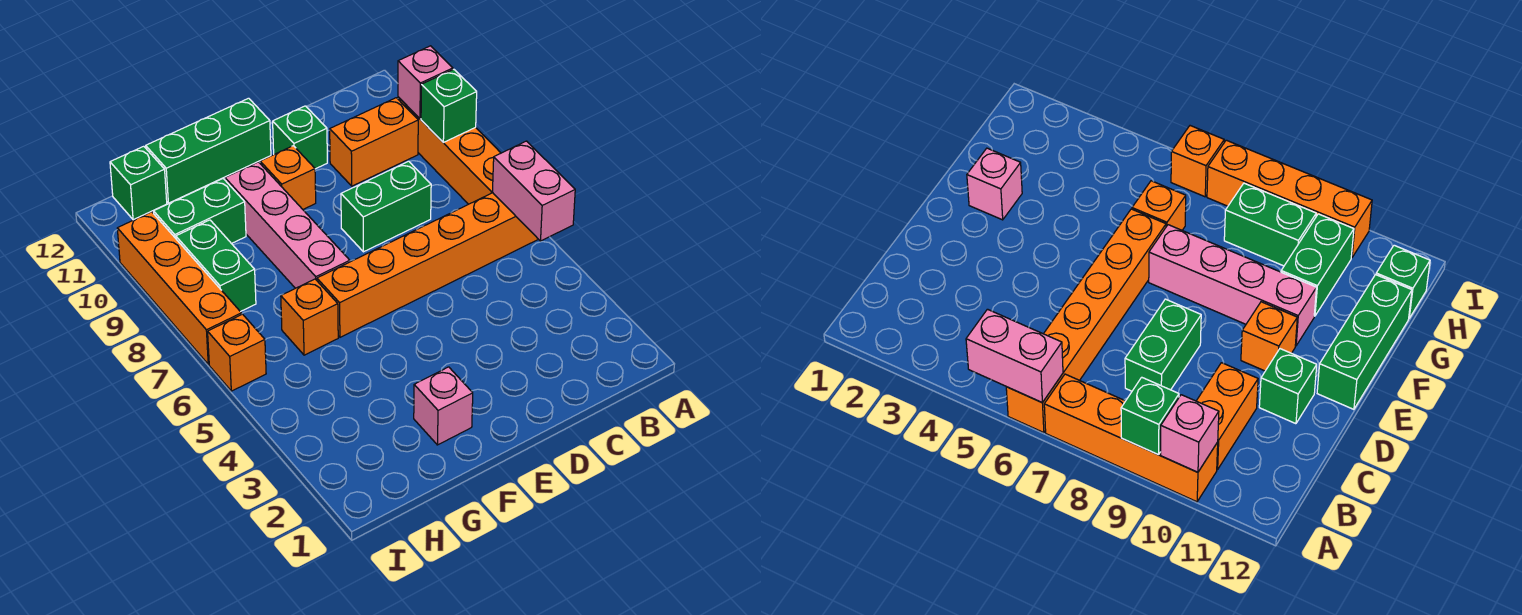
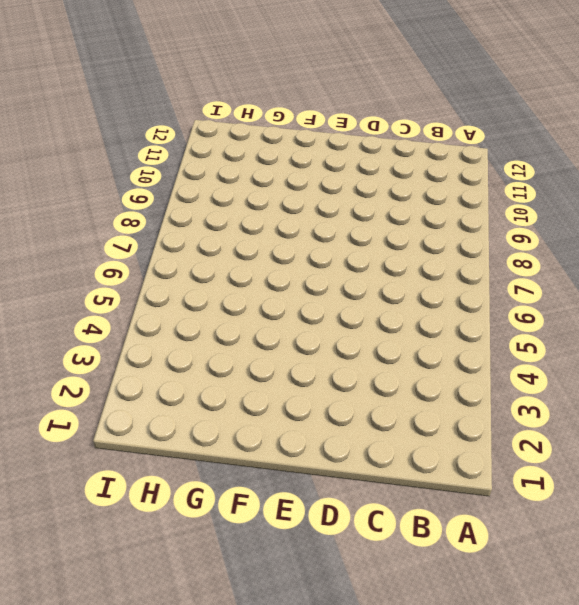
none -> orange brick A6:F6 level 1
none -> orange brick A7:A10 level 1
none -> orange brick B10:C10 level 1

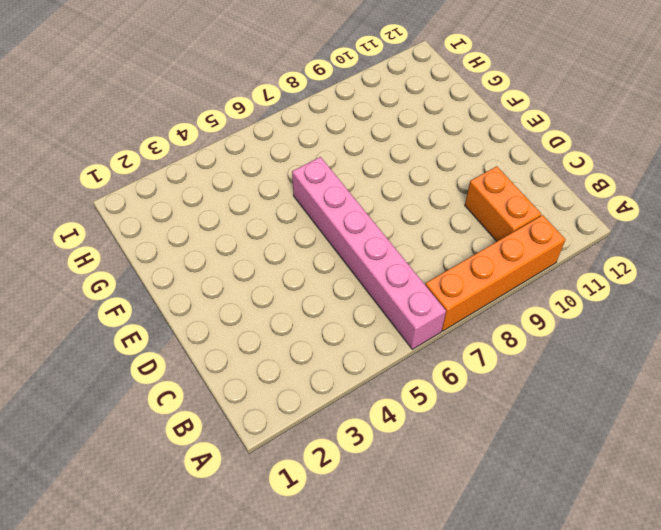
pink brick A6:F6 level 1 -> orange brick A6:F6 level 1
none -> green brick C8:D8 level 1
none -> green brick D11 level 1
none -> orange brick E10 level 1

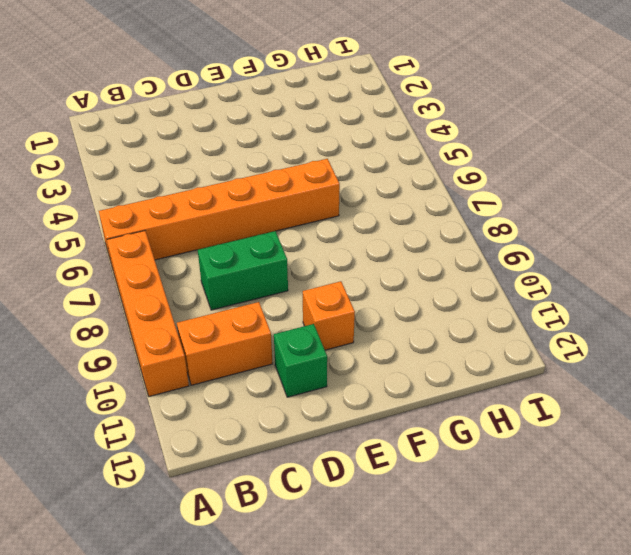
none -> green brick E12:G12 level 1
none -> pink brick F2 level 1
none -> pink brick F7:F10 level 1

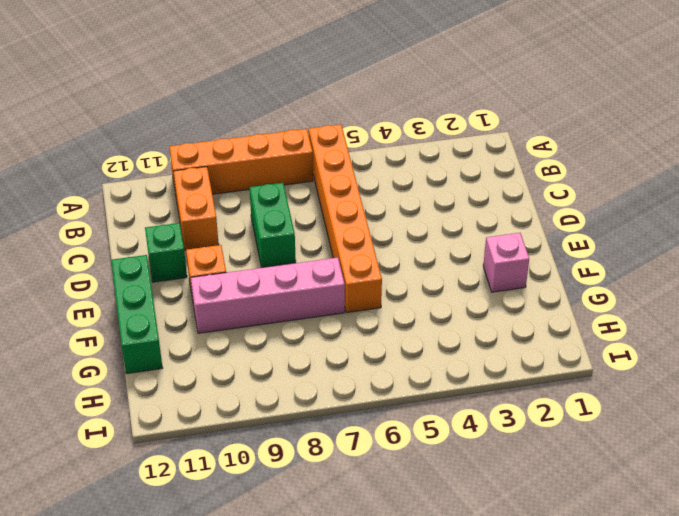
none -> orange brick G6 level 1
none -> green brick G10:H10 level 1
none -> green brick H8:H9 level 1

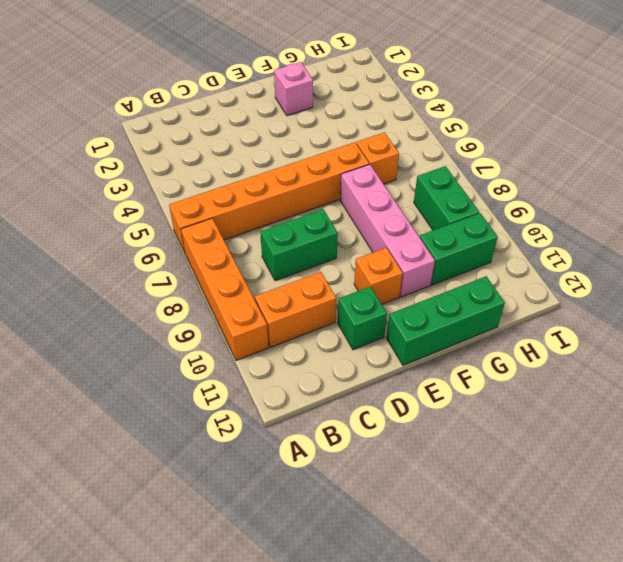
none -> green brick H12 level 1
none -> orange brick I6 level 1
none -> orange brick I7:I10 level 1

